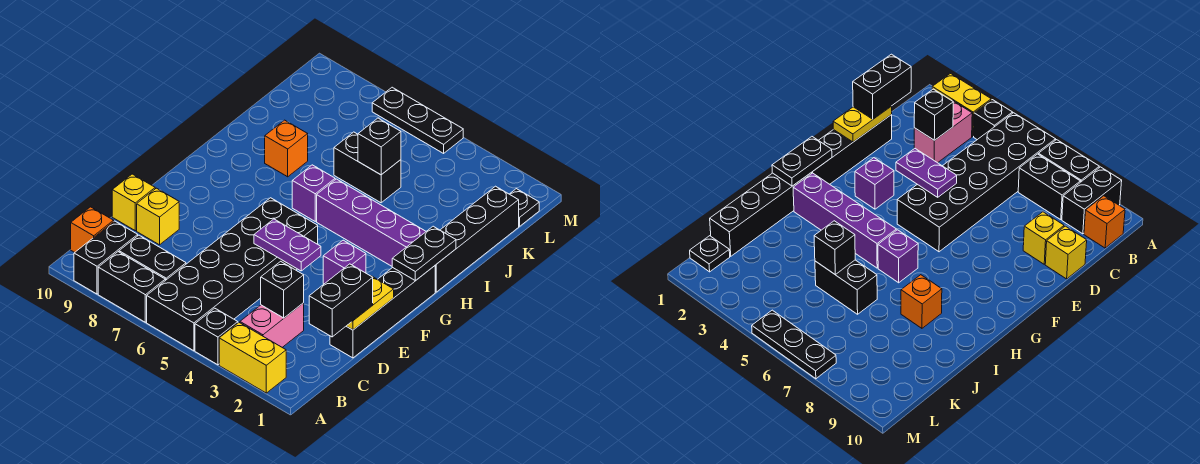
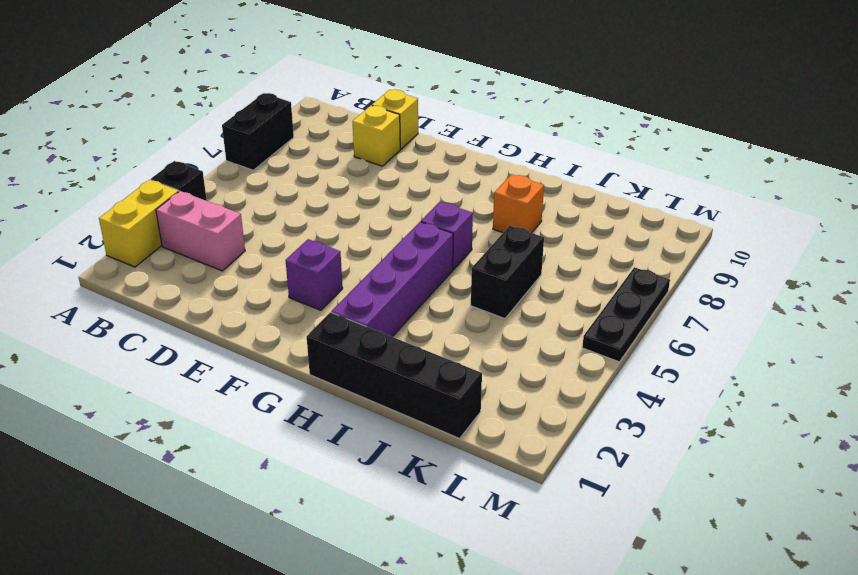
none -> black brick A5:F6 level 1
none -> black brick A9:B9 level 1
none -> black brick B7:B8 level 1

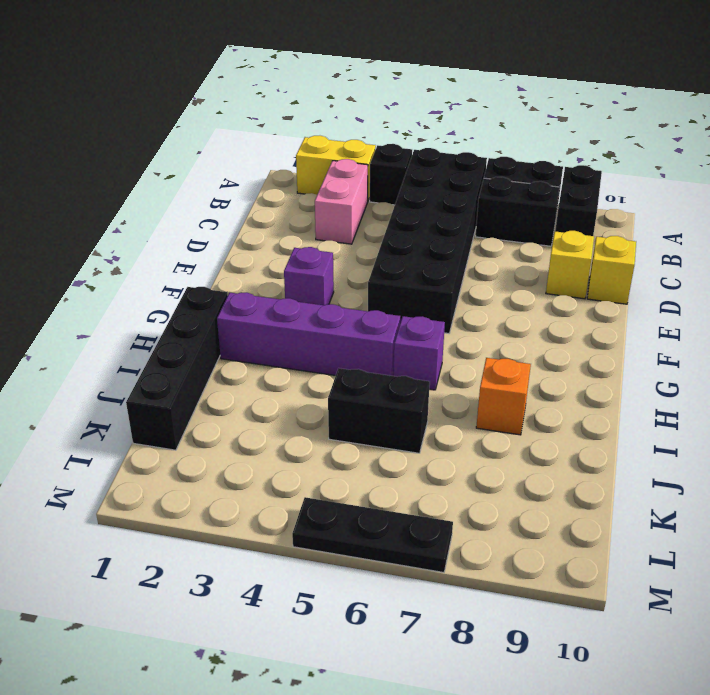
none -> orange brick B10 level 1
none -> black brick D1:G1 level 1
none -> black plate L1 level 1

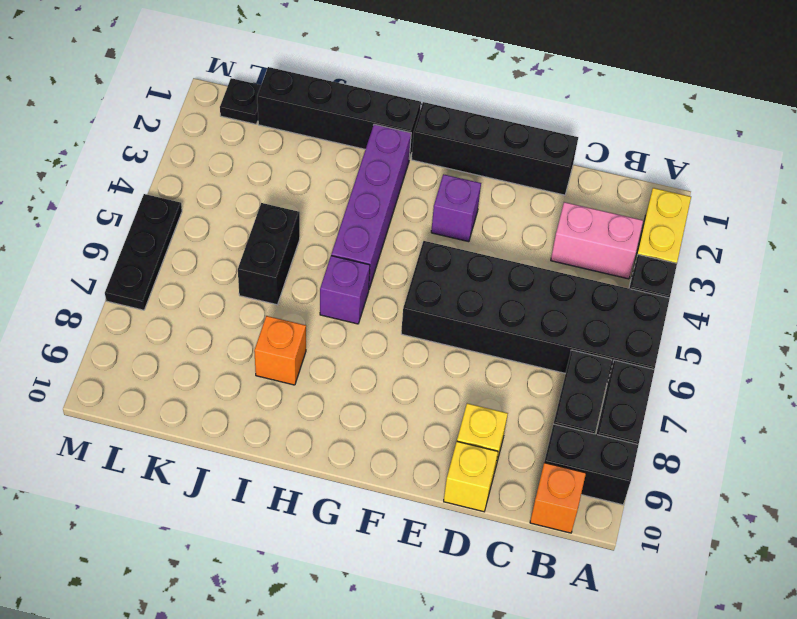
none -> black brick C3 level 2
none -> yellow plate D1:E1 level 2
none -> purple plate E4:E5 level 2

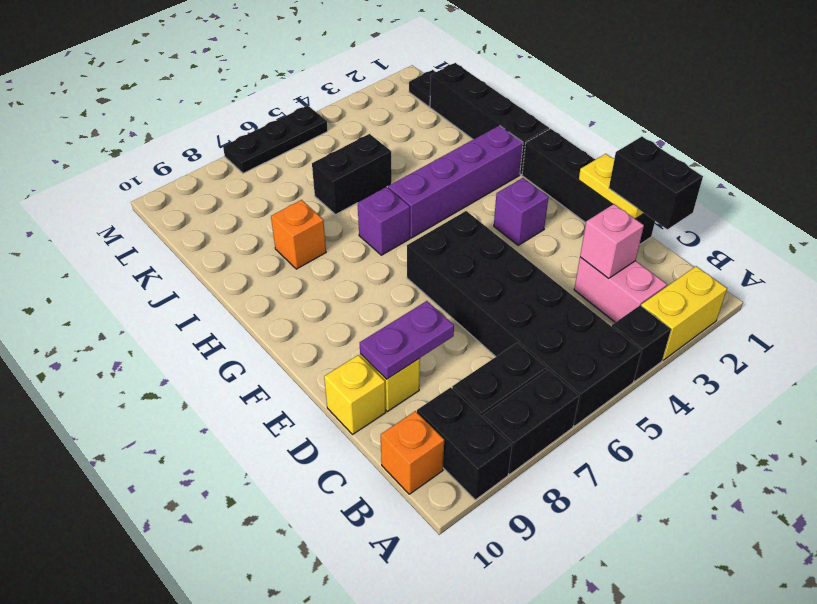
pink brick C3 level 2 -> black brick C3 level 2
purple plate D8:D9 level 2 -> purple plate E4:E5 level 2
none -> black plate G1:H1 level 2
none -> black brick J5 level 2

